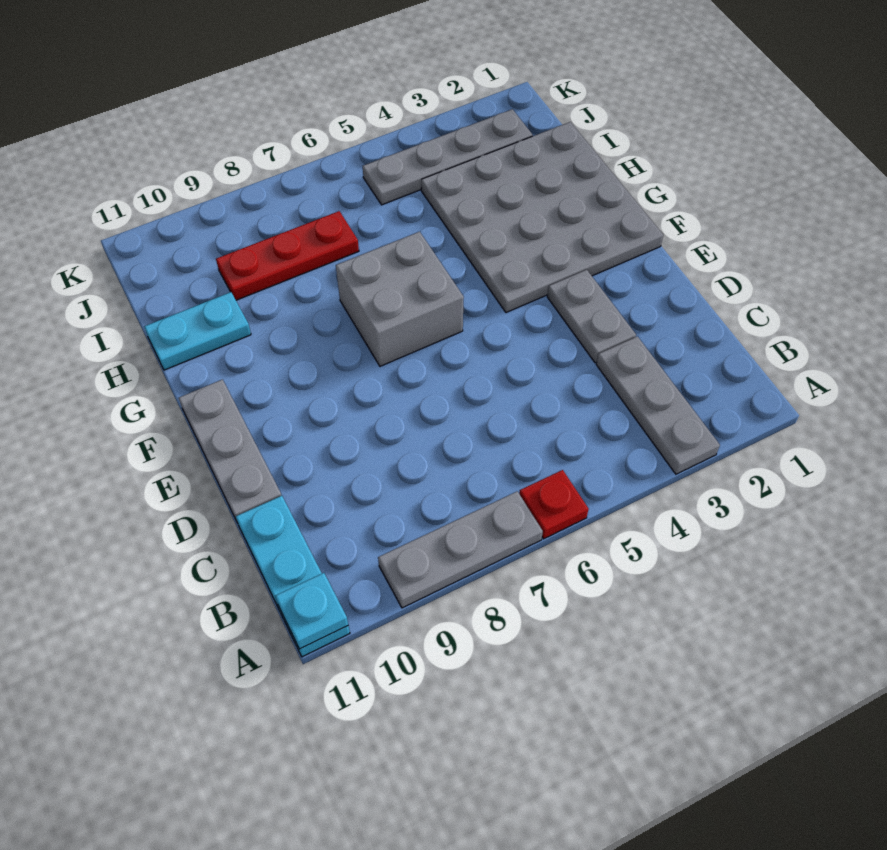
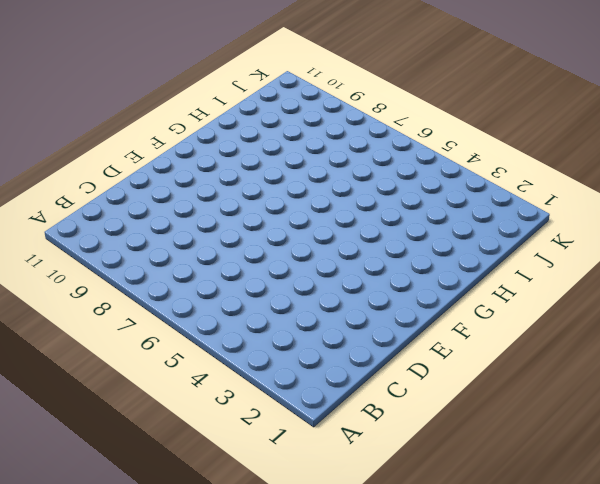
none -> grey plate A3:C3 level 1
none -> red plate A6 level 1
none -> grey plate A7:A9 level 1

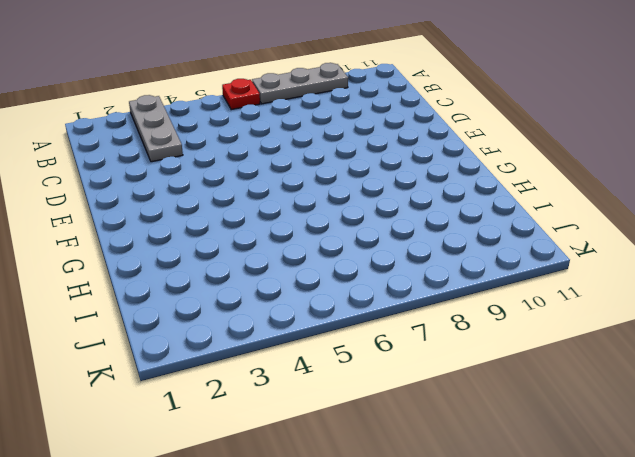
none -> cyan plate A11:C11 level 1
none -> grey plate D3:E3 level 1
none -> grey plate D11:F11 level 1

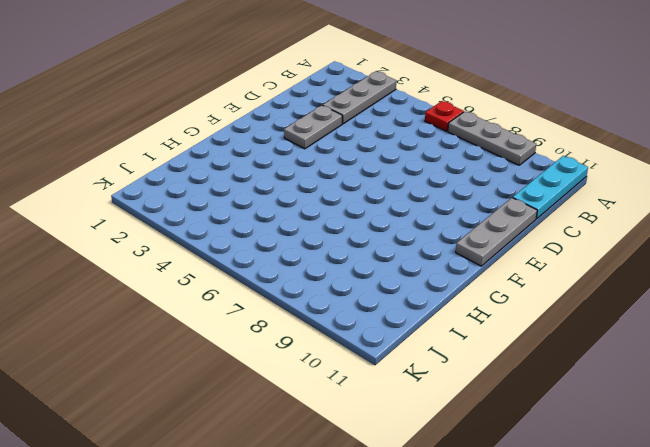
none -> grey plate F1:I4 level 1
none -> grey brick F6:G7 level 1
none -> cyan plate H10:H11 level 1

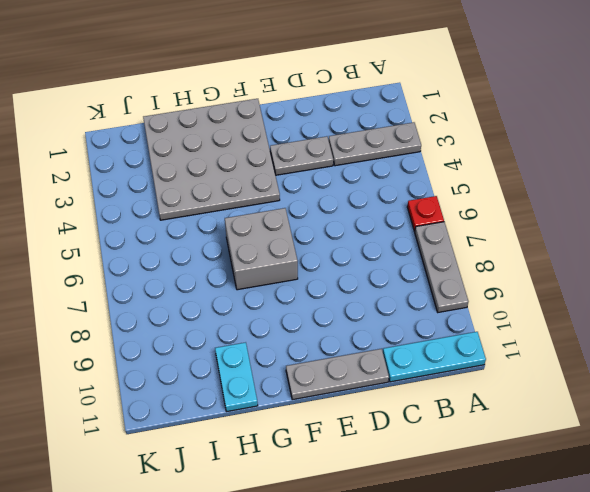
none -> red plate I7:I9 level 1
none -> grey plate J2:J5 level 1
none -> cyan plate A11 level 2

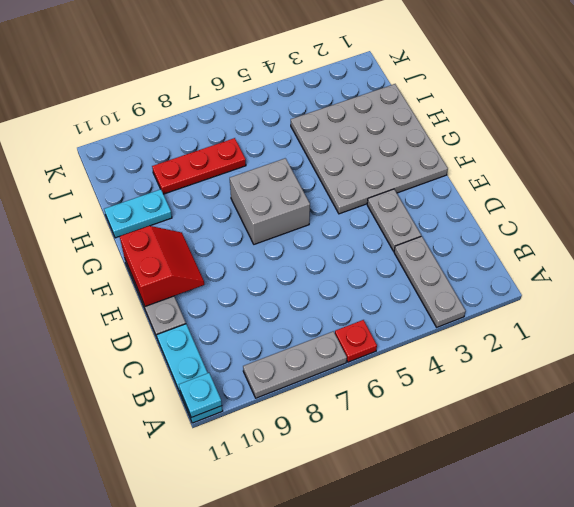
red slope E10:F11 level 2 top 11 -> none
none -> grey plate J2:J5 level 1

